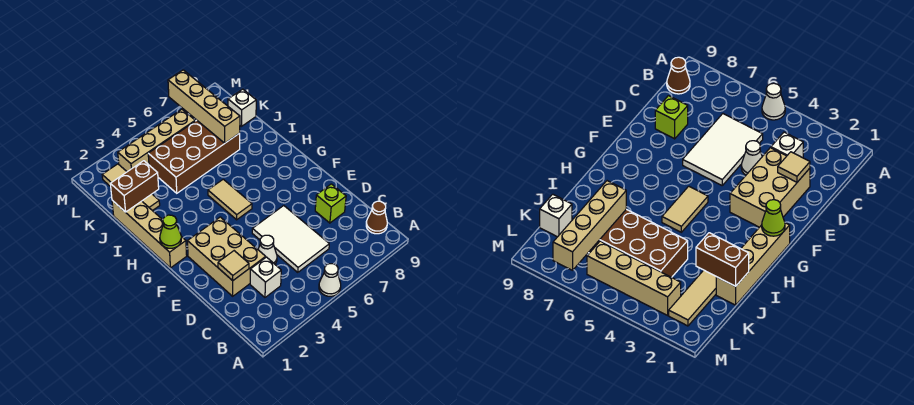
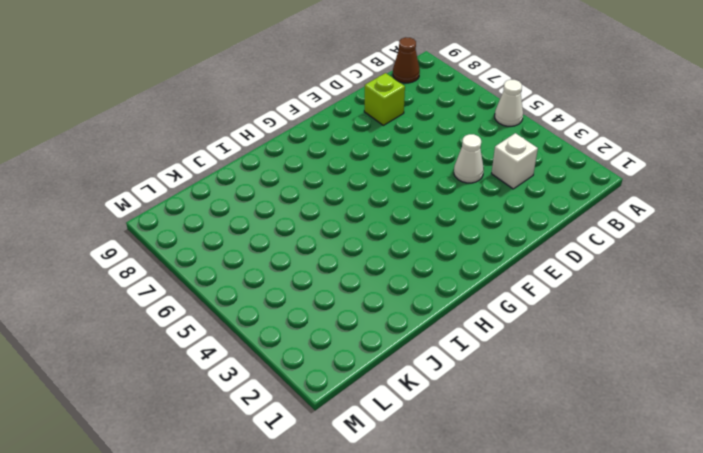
none -> white tile C5:E6 level 1
none -> tan brick D2:F3 level 1
none -> tan brick G1:J1 level 1

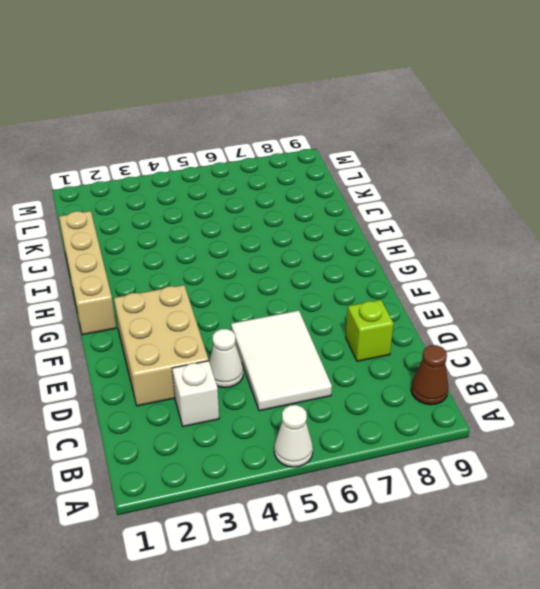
none -> tan tile G5:H5 level 1
none -> tan tile J2:L2 level 1
none -> brown brick J4:K7 level 1

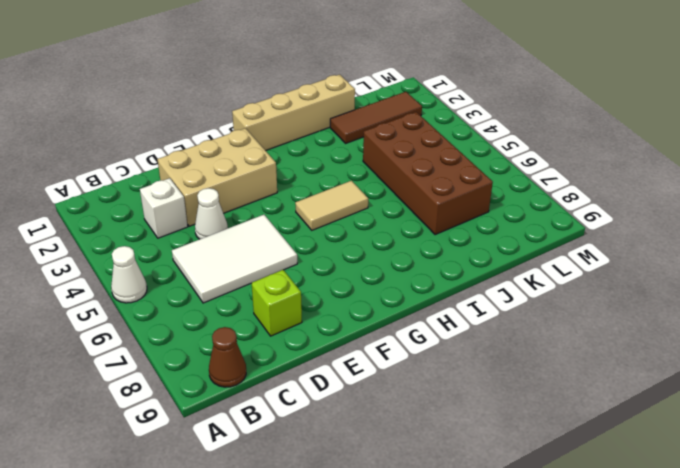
brown tile J2:L2 level 1 -> tan tile J2:L2 level 1
none -> white brick K9 level 1
none -> tan brick L3:L6 level 1
none -> tan tile D2 level 2

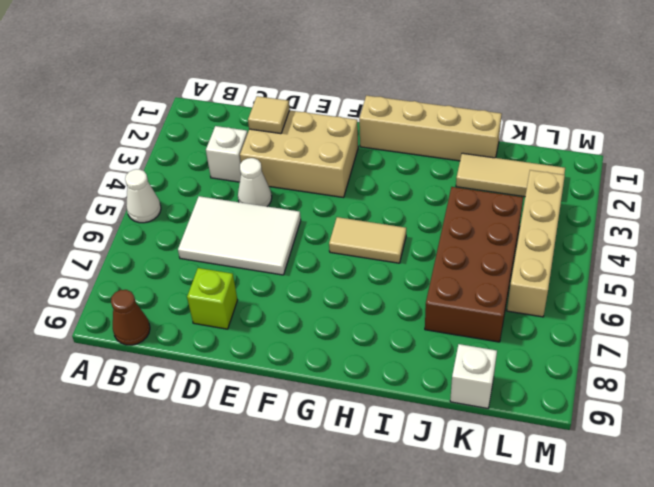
none -> lime cone G1 level 2
none -> brown brick J1:J2 level 2
none -> tan brick J7:M7 level 2

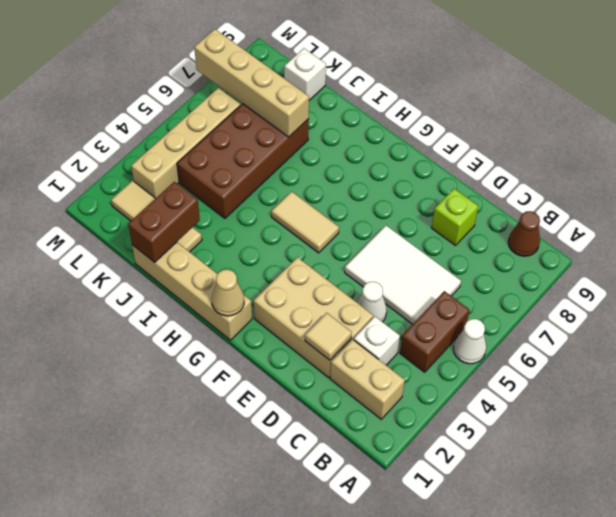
tan brick B2:C2 level 1 -> none
brown brick B4:B5 level 1 -> none
tan cone G1 level 2 -> lime cone G1 level 2

